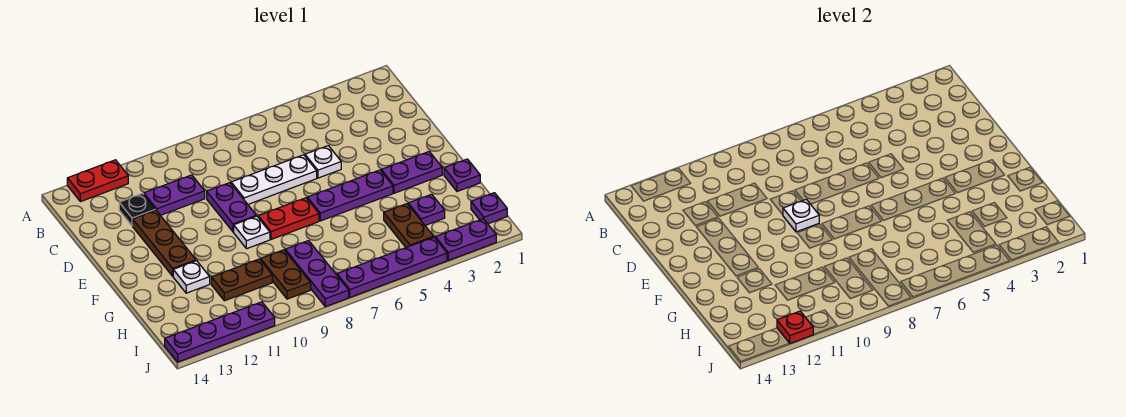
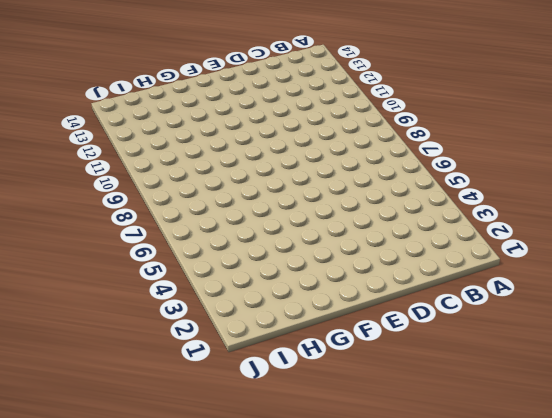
none -> red plate A12:A13 level 1
none -> purple plate C10:C11 level 1
none -> black plate C12 level 1

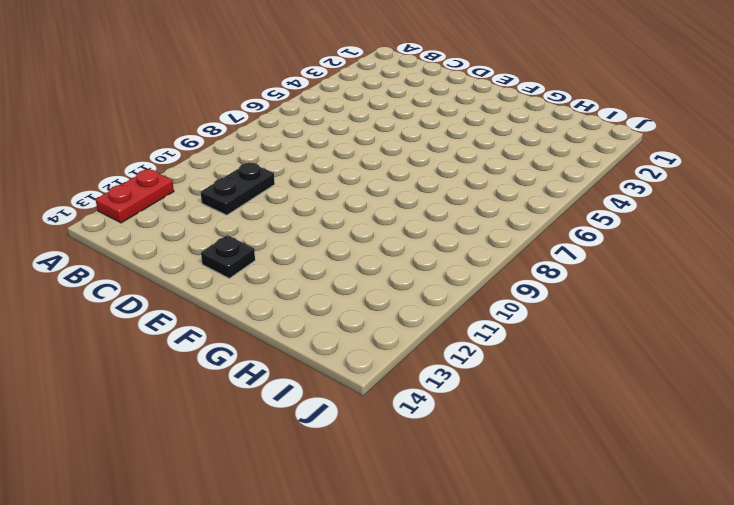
black plate C10:C11 level 1 -> purple plate C10:C11 level 1
black plate E13 level 1 -> black plate C12 level 1
none -> white plate D5 level 1
none -> white plate D6:D8 level 1
none -> purple plate D9:E9 level 1

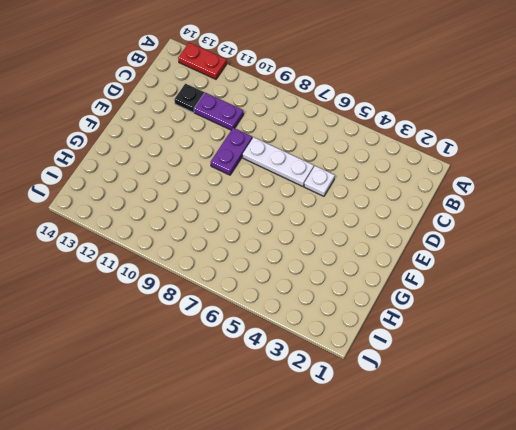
none -> brown plate D12:F12 level 1
none -> purple plate F2:F3 level 1
none -> purple plate F4:F6 level 1

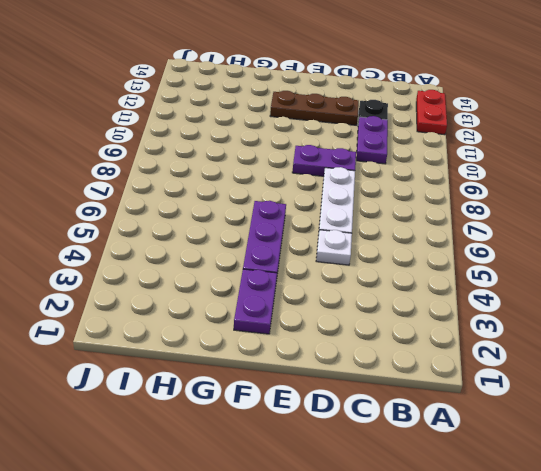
none -> red plate F7:F8 level 1
none -> white plate F9 level 1
none -> purple plate G1 level 1

